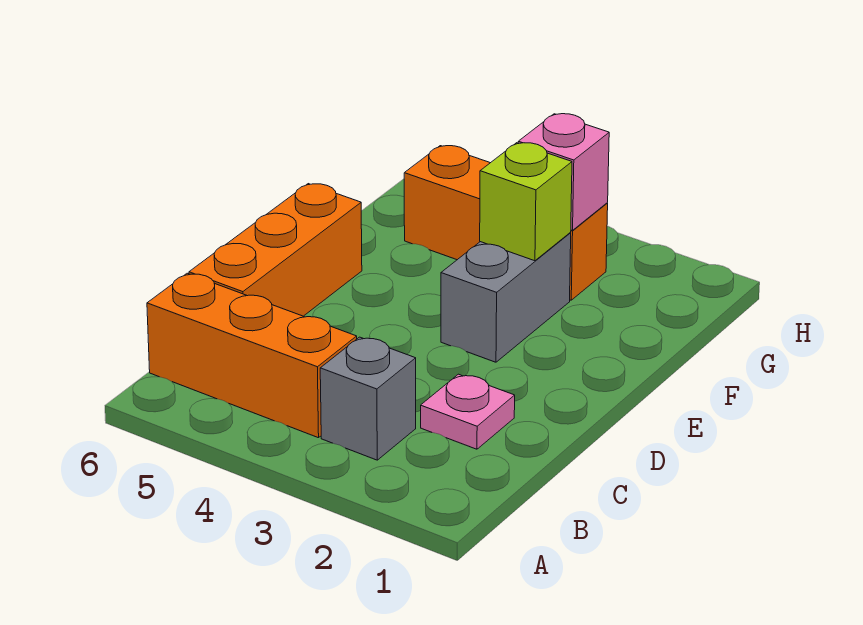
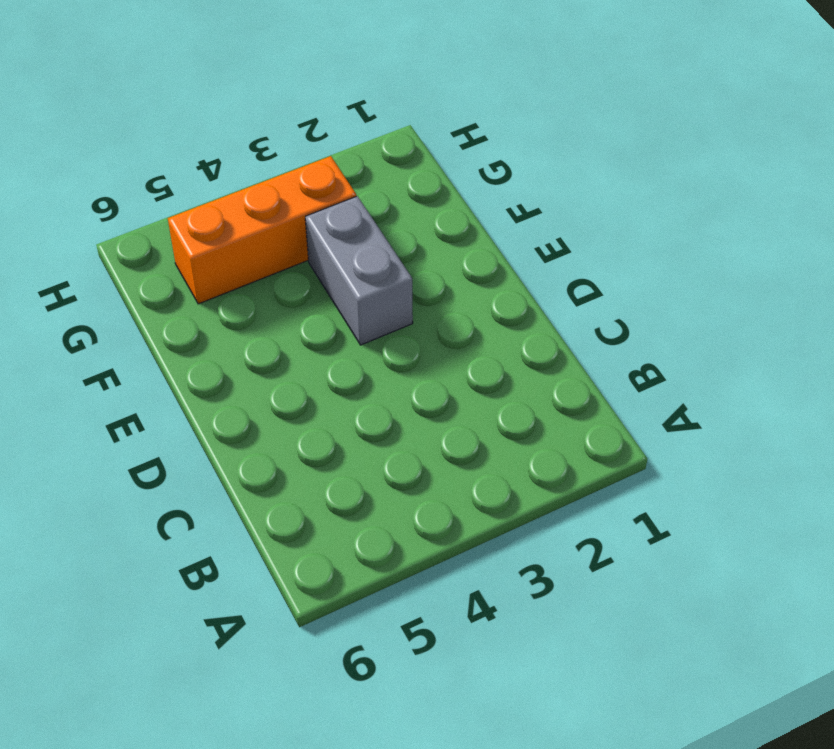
none -> grey brick B3 level 1
none -> orange brick B4:B6 level 1

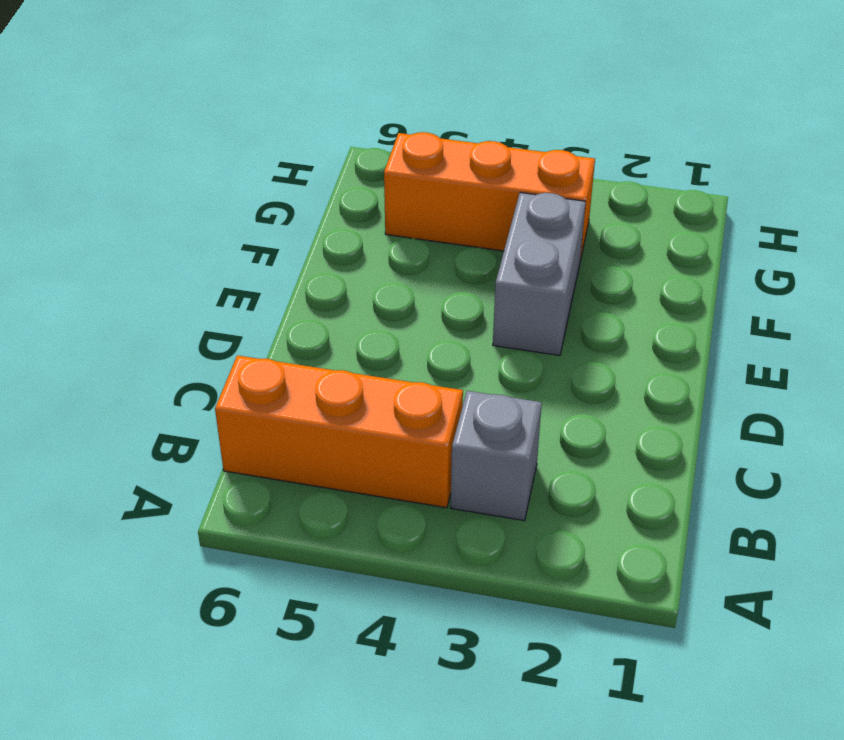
none -> pink plate C2 level 1
none -> orange brick C6:E6 level 1

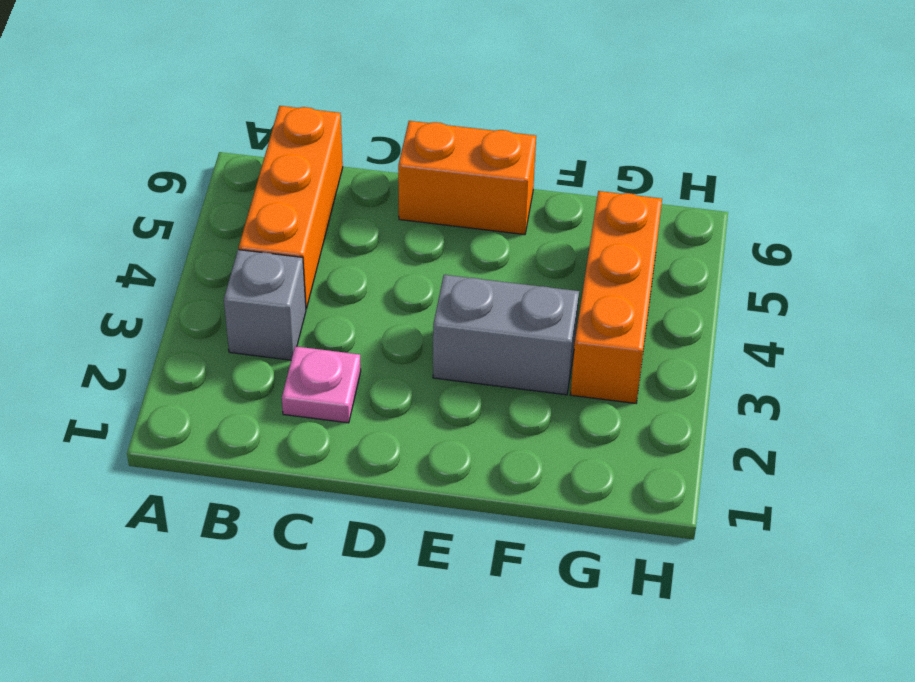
orange brick D6:E6 level 1 -> orange brick C6:E6 level 1
none -> lime brick F3 level 2
none -> pink brick G3 level 2

